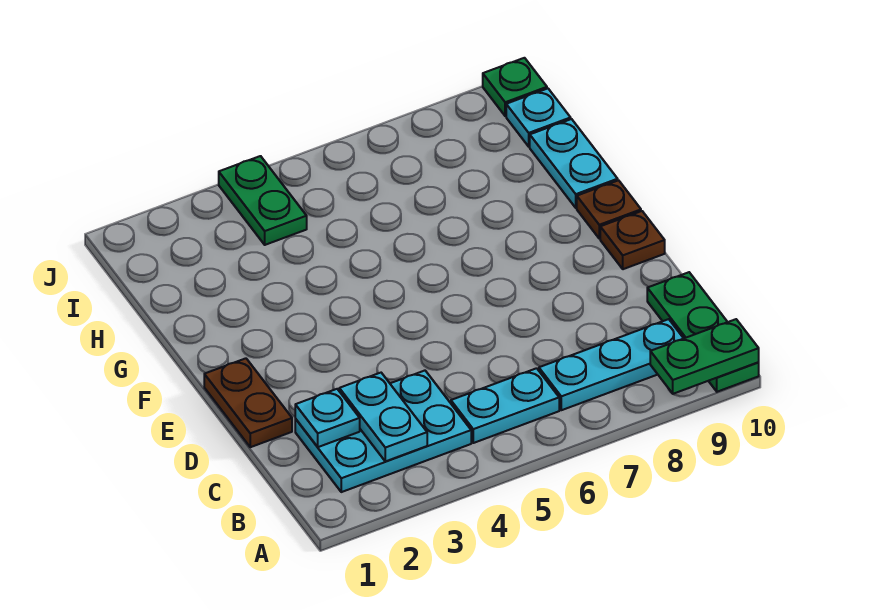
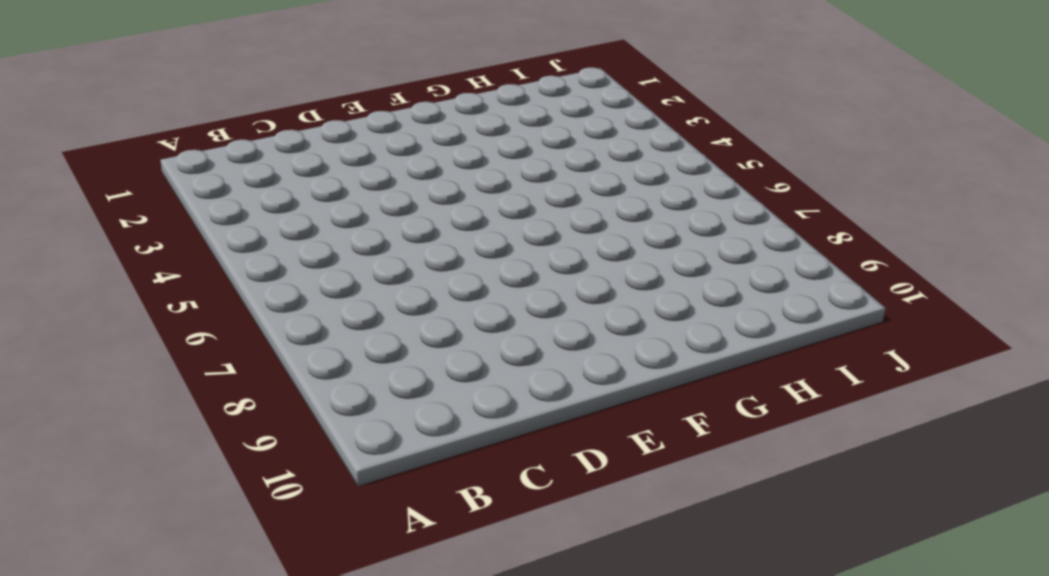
none -> green plate A10:C10 level 1
none -> cyan plate B2:C4 level 1
none -> cyan plate B5:B6 level 1

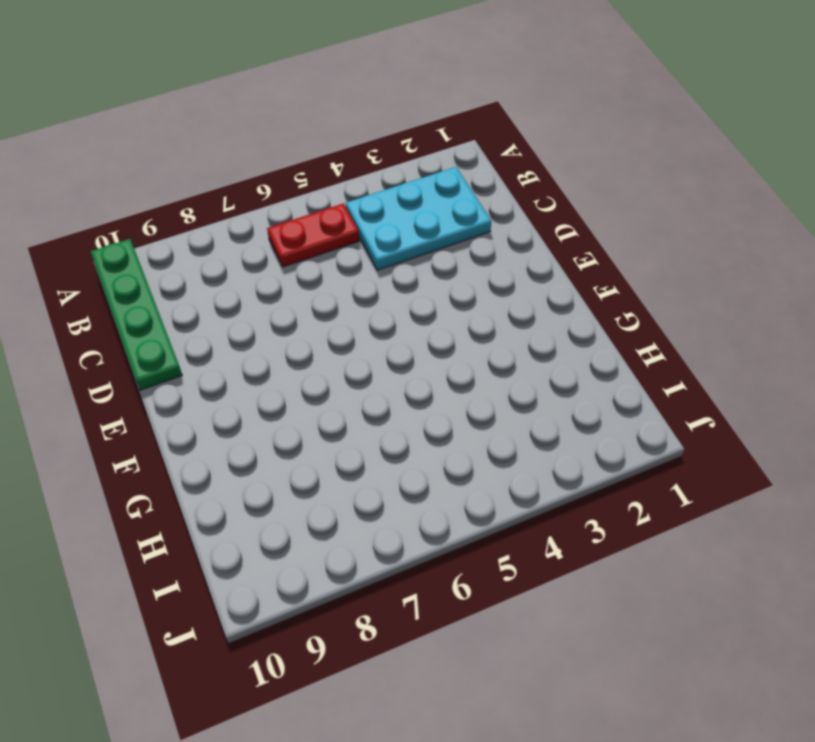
green plate A10:D10 level 1 -> green plate A10:C10 level 1
red plate B5:B6 level 1 -> cyan plate B5:B6 level 1
none -> cyan plate B7:B9 level 1
none -> brown plate D1:E1 level 1
none -> brown plate E10 level 1

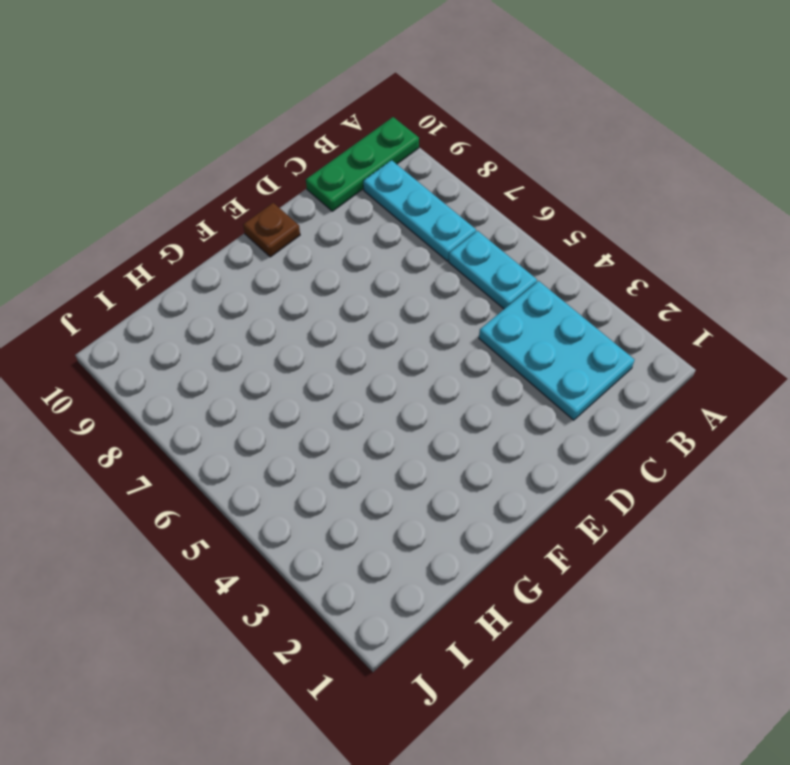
none -> brown plate D1:E1 level 1
none -> brown plate F10 level 1
none -> cyan plate G10:H10 level 1

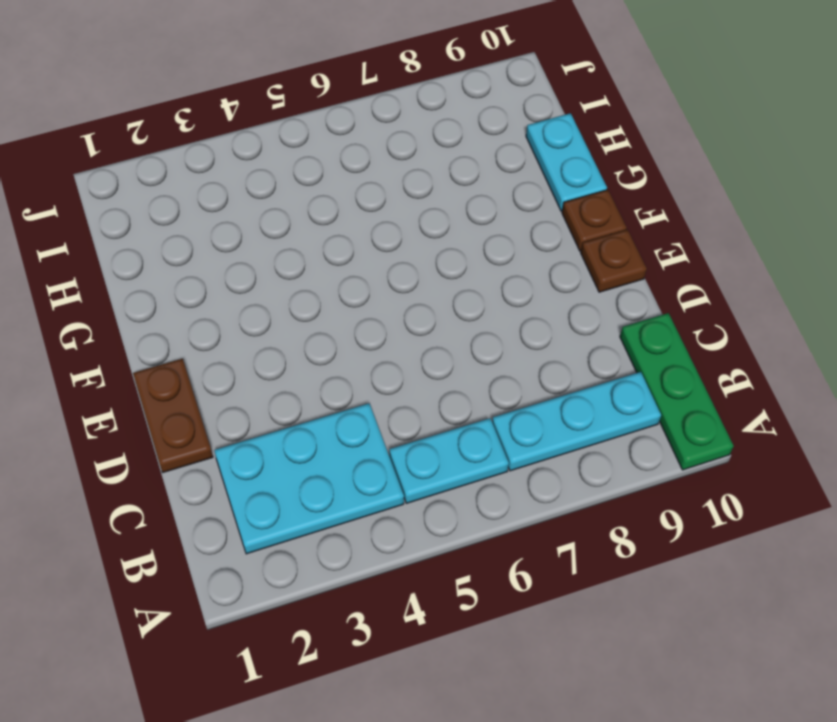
none -> green plate I4:J4 level 1
none -> cyan plate I10 level 1
none -> green plate J10 level 1

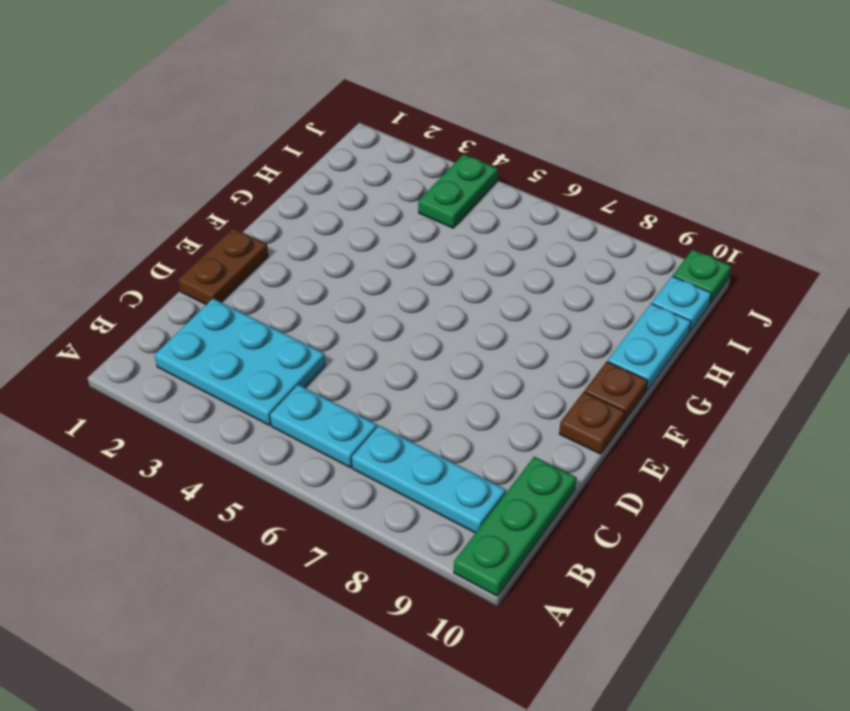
none -> green plate A9:A10 level 2
none -> cyan plate B3:C3 level 2
none -> cyan plate C2 level 2

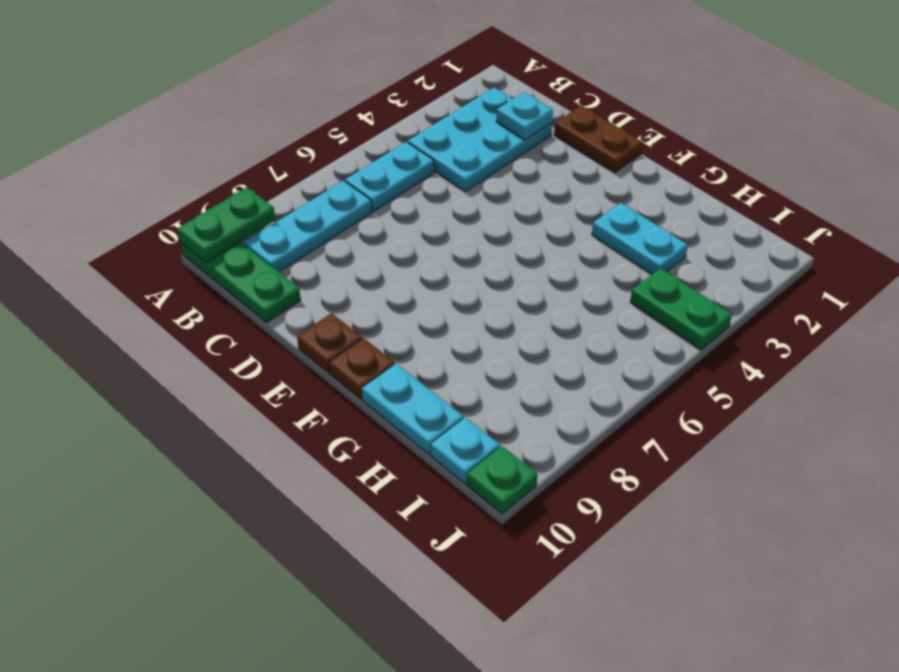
cyan plate G3:H3 level 1 -> cyan plate B3:C3 level 2

